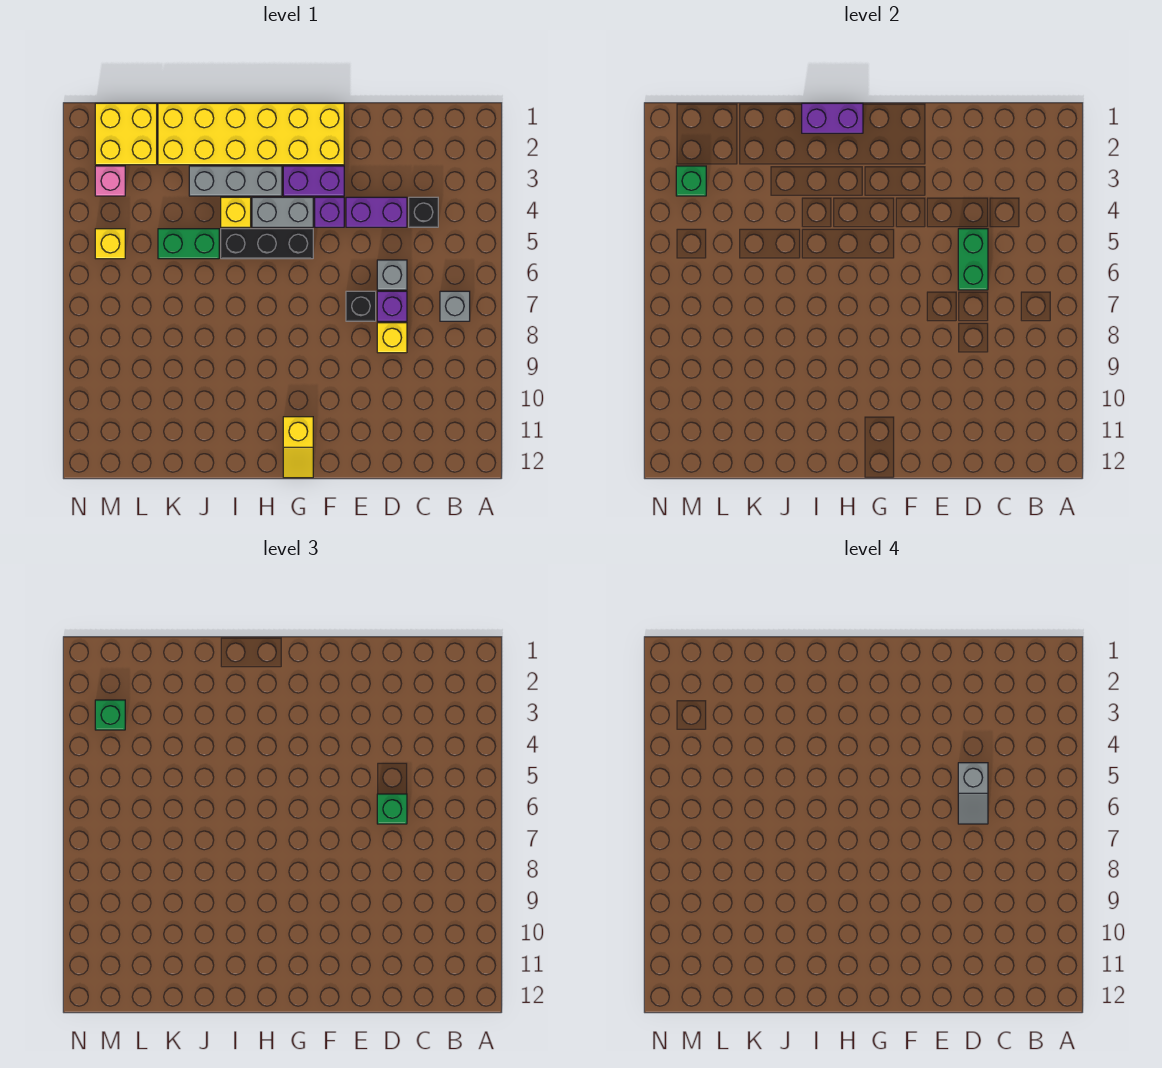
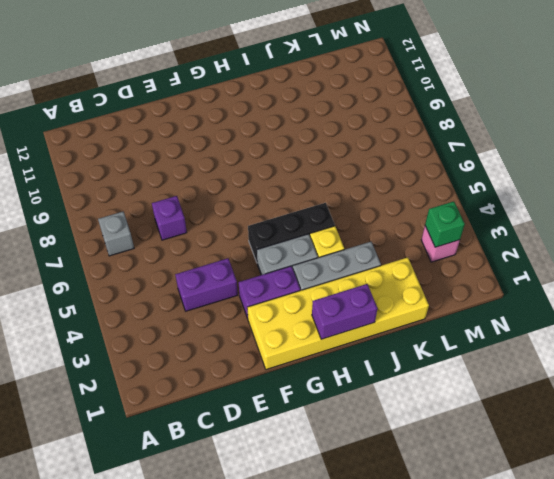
none -> black brick C4 level 1
none -> grey brick D6 level 1
none -> yellow brick D8 level 1

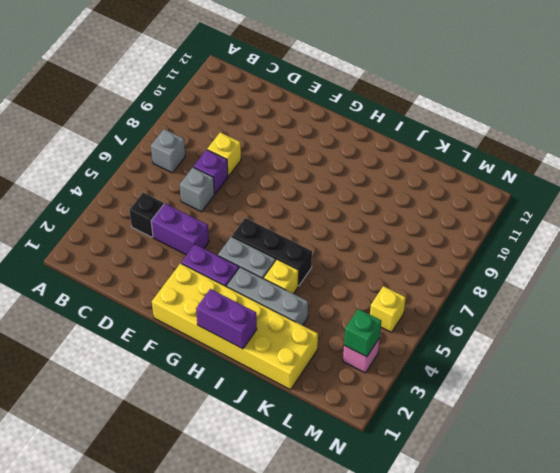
none -> black brick E7 level 1
none -> purple brick F4 level 1
none -> yellow slope G11:G12 level 1 top 11

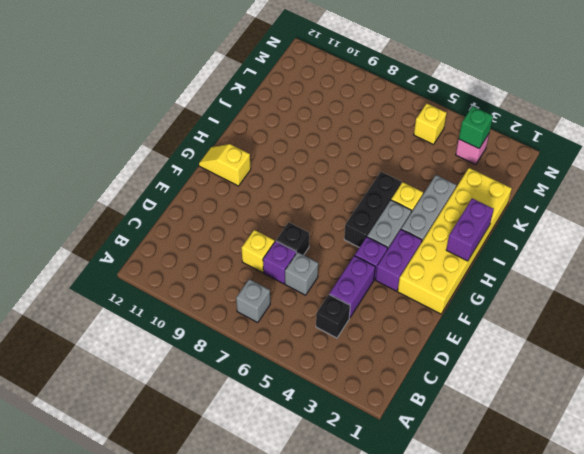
none -> green brick J5:K5 level 1
none -> yellow brick L1:M2 level 1
none -> green brick D5:D6 level 2

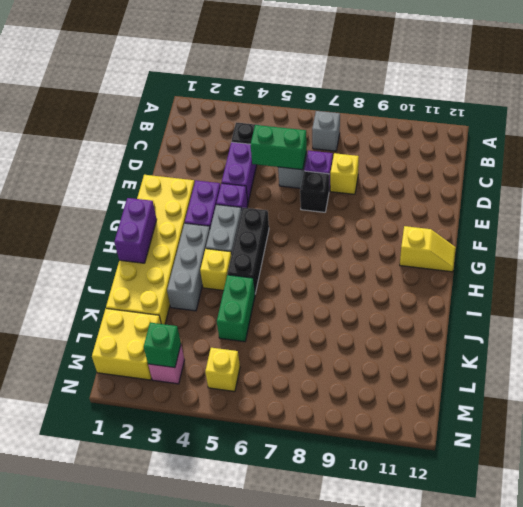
none -> green brick D6 level 3
none -> green brick M3 level 3
none -> grey slope D5:D6 level 4 top 5

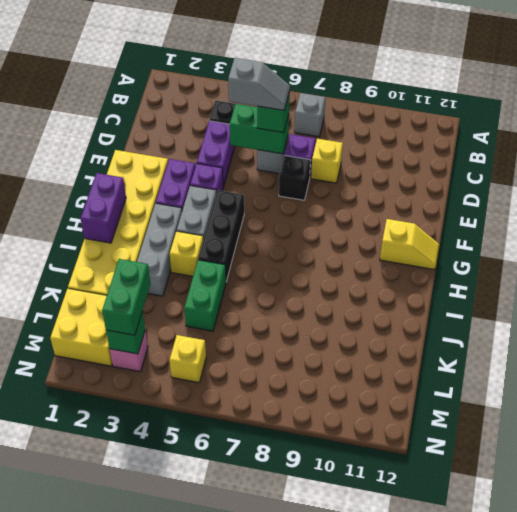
green brick L3:M3 level 3 -> green brick M3 level 3

